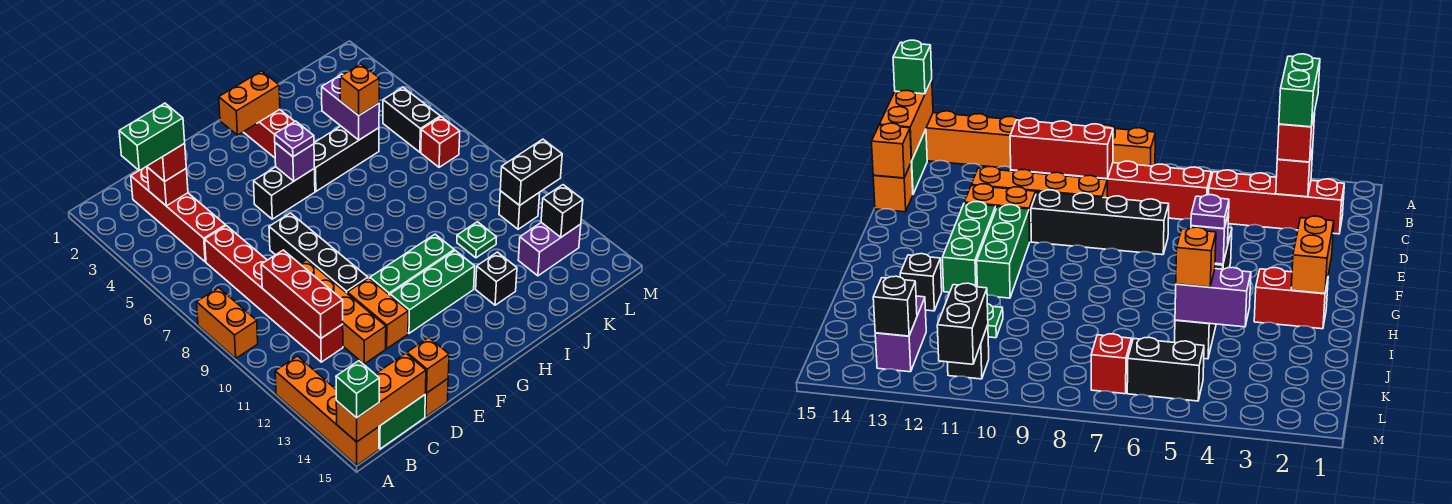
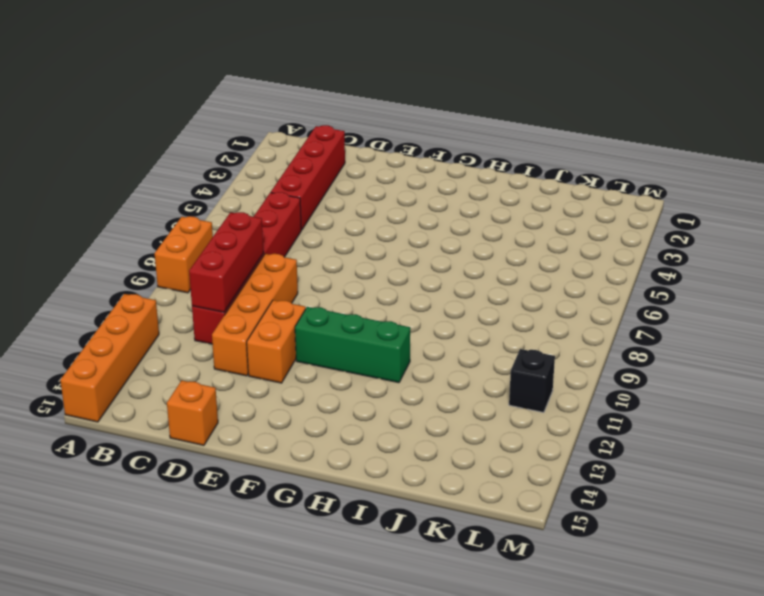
none -> green brick B15:C15 level 1
none -> black brick E7:E10 level 1
none -> black brick F5:G5 level 1
none -> green brick F12:H12 level 1

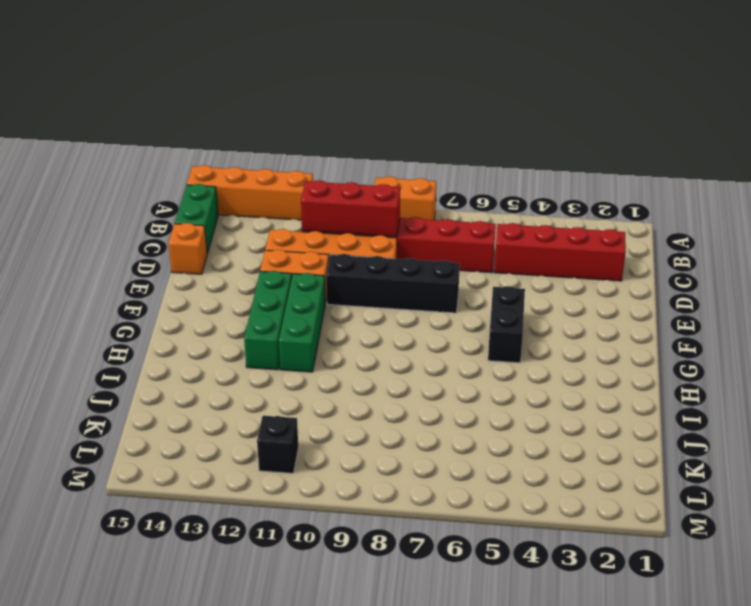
none -> red brick H2:H3 level 1
none -> black brick H5:J5 level 1
none -> black brick I13 level 1
none -> green plate J11 level 1

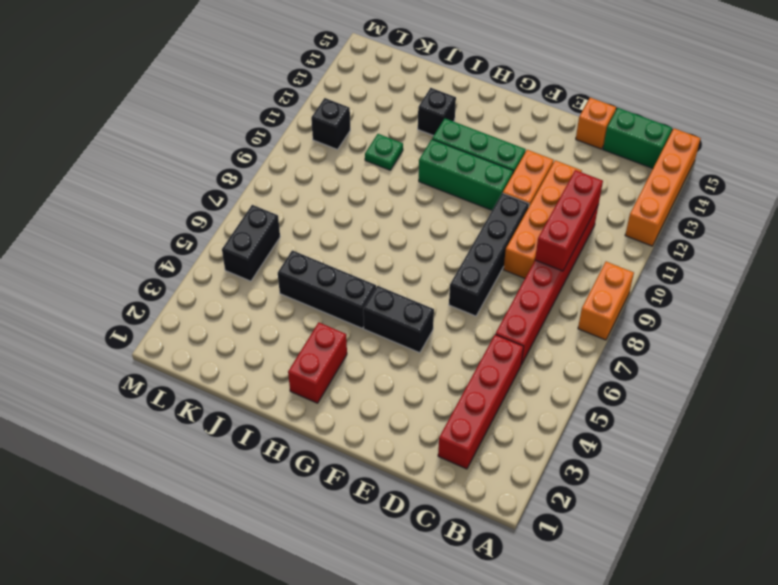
none -> purple brick K13:L13 level 1
none -> red brick L7 level 1
none -> orange brick A15:C15 level 2
none -> red brick C3 level 2

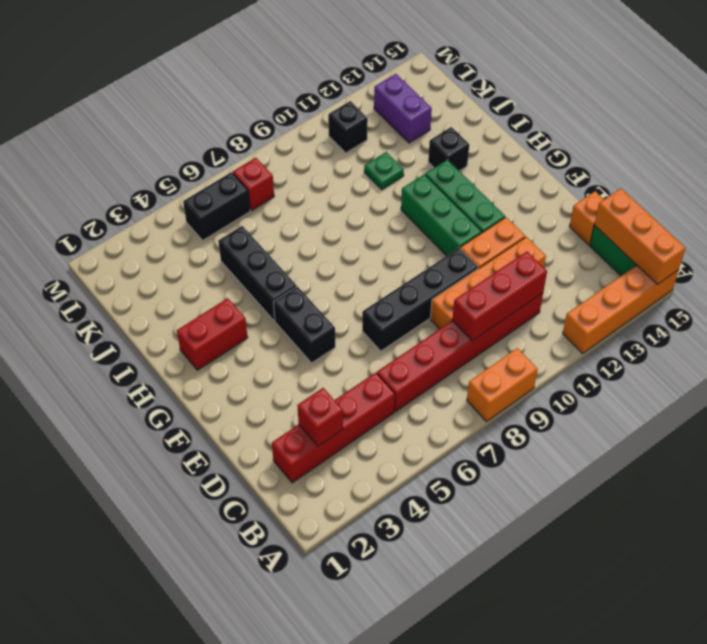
none -> orange brick D15 level 2
none -> orange brick G2:H2 level 2
none -> purple brick G5 level 2
none -> purple brick J4:J5 level 2

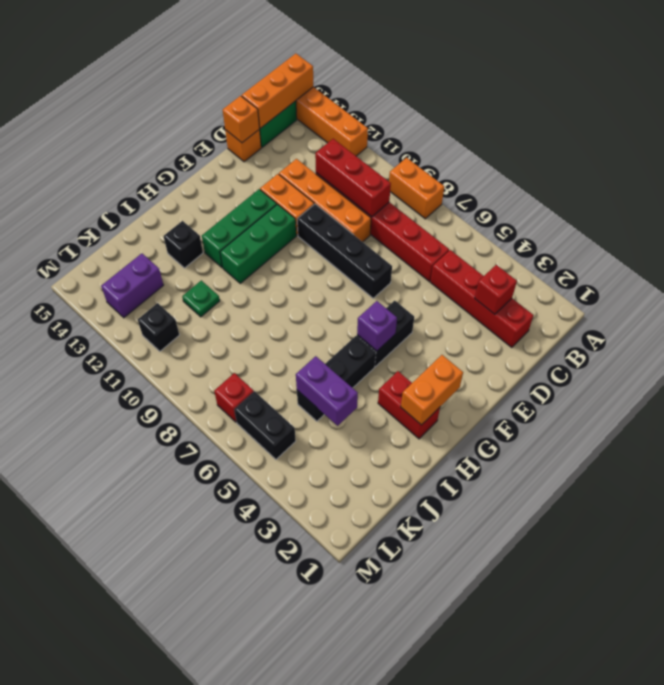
none -> black brick L11:M11 level 2
none -> black brick L13 level 2
none -> green brick A15 level 3
none -> red brick C3 level 3

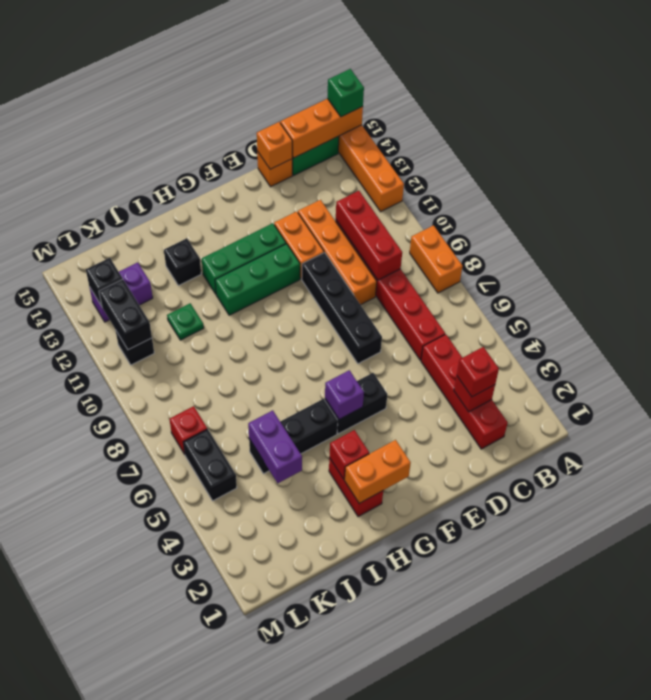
red brick H3 level 2 -> none
black brick L11:L12 level 2 -> black brick L11:M11 level 2
none -> purple plate G5 level 3
none -> orange brick J5 level 3
none -> green brick B3:C3 level 4

